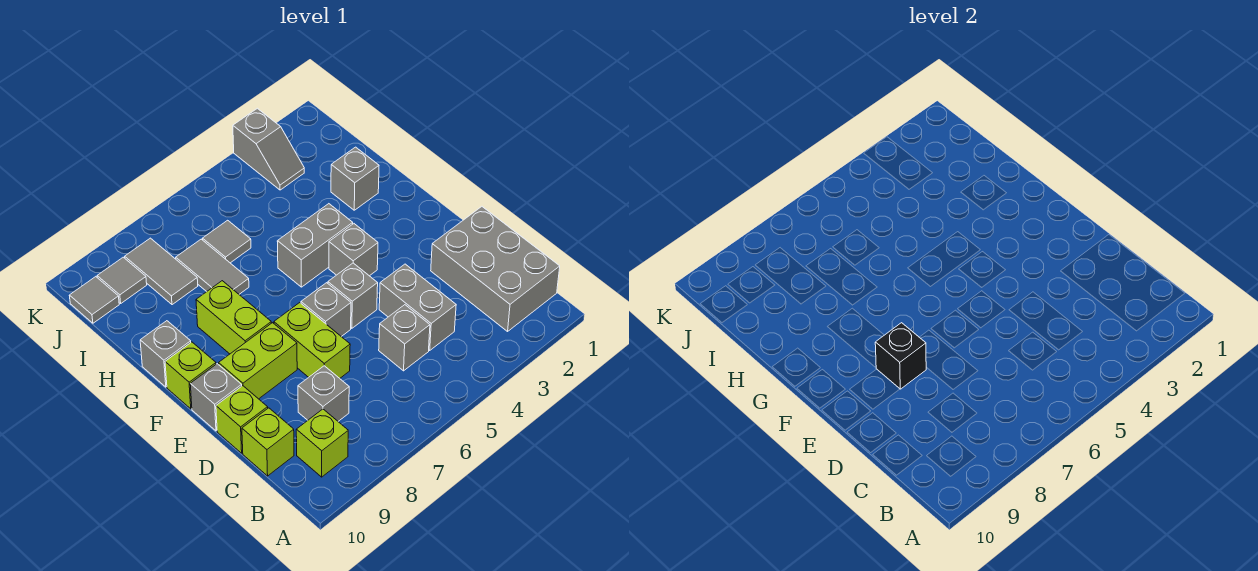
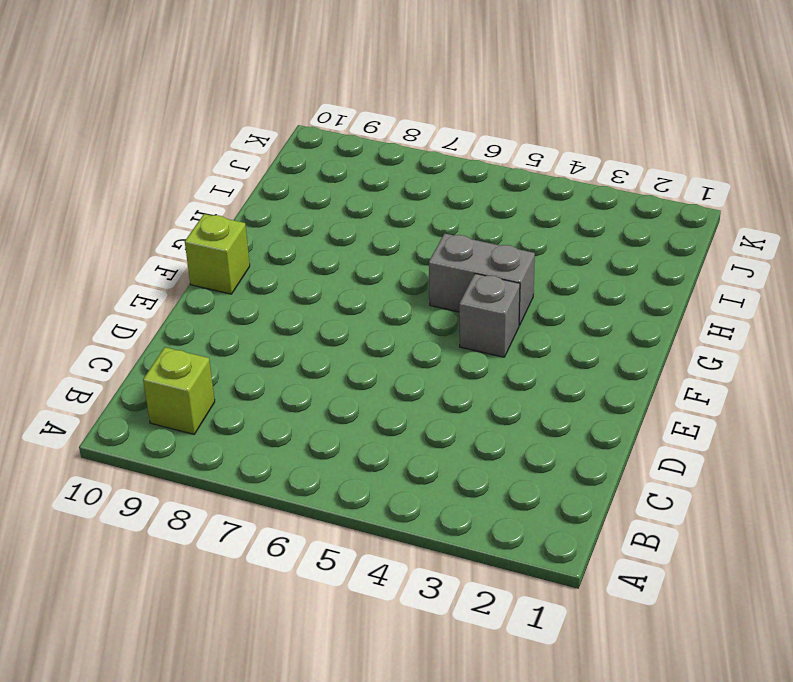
none -> grey brick B1:D2 level 1
none -> grey brick C4:D4 level 1
none -> grey brick C5 level 1

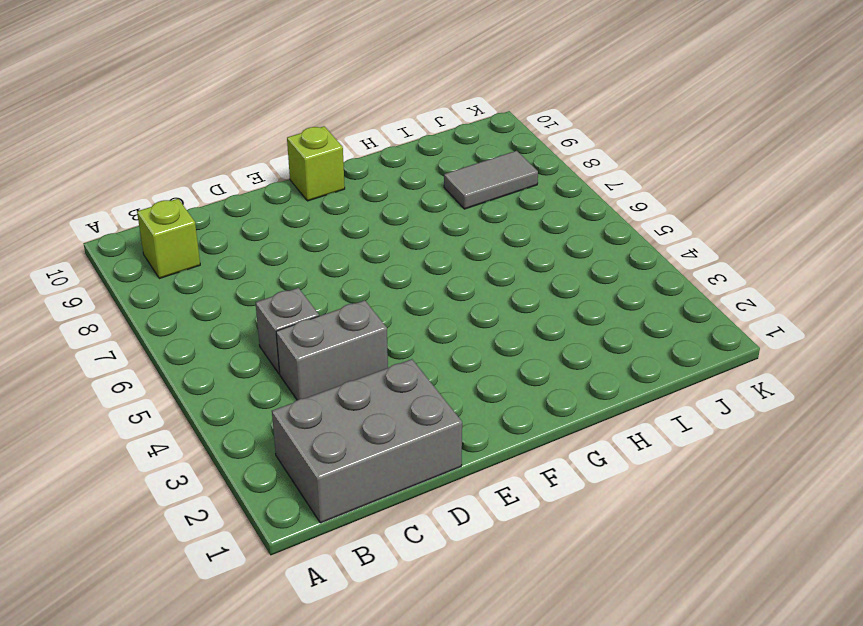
none -> grey brick C8 level 1
none -> lime brick C10 level 1
none -> lime brick D7:E7 level 1

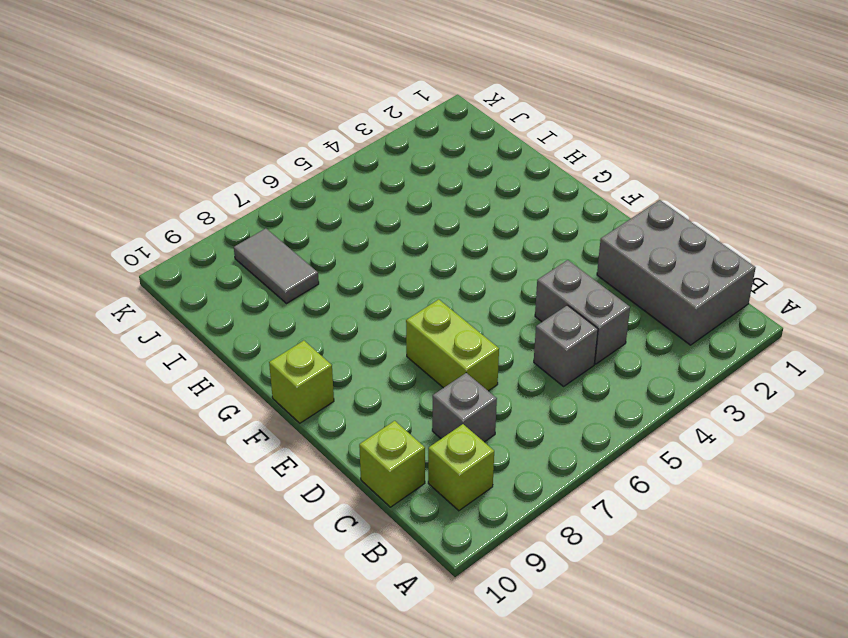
none -> lime brick D10 level 1
none -> grey brick E5 level 1
none -> grey brick E6 level 1

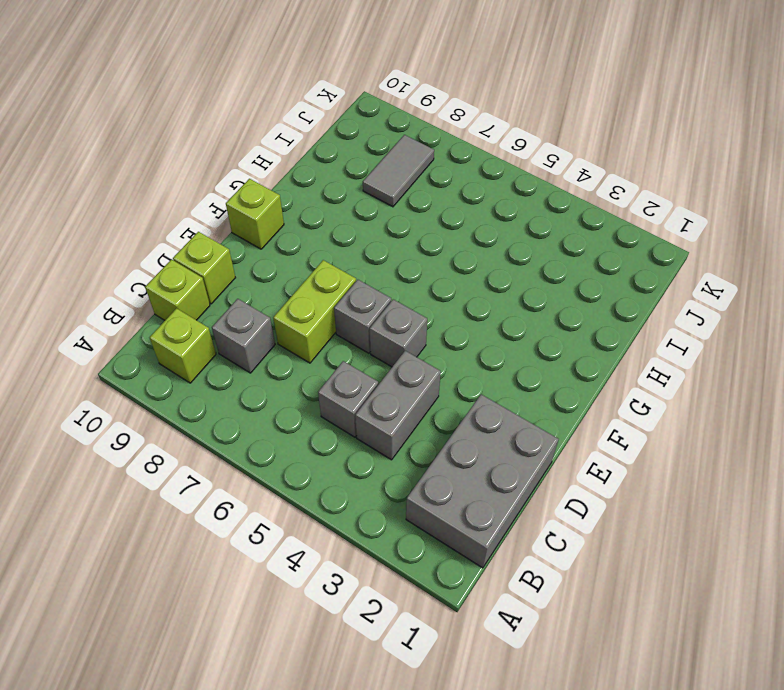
none -> lime brick E8:E9 level 1
none -> grey brick E10 level 1
none -> grey brick F4 level 1

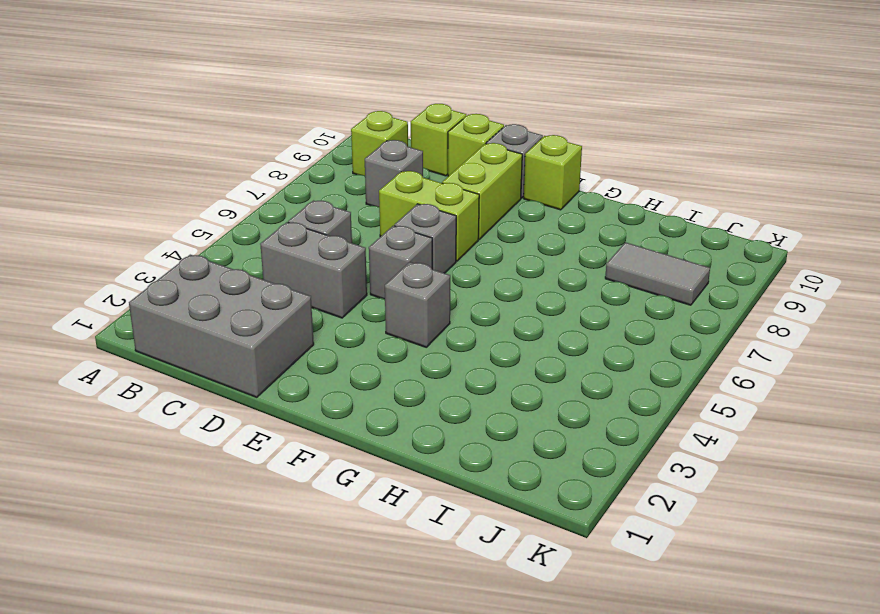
none -> lime brick F8:G8 level 1
none -> grey brick G4:G5 level 1
none -> grey brick G10 level 1

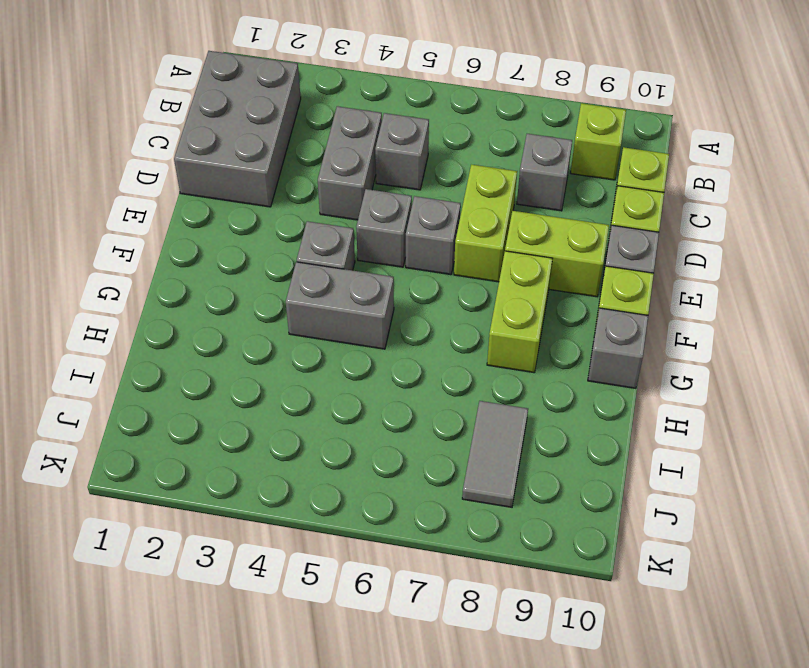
none -> grey brick H2 level 1
none -> grey tile H7:I7 level 1
none -> grey tile I6 level 1

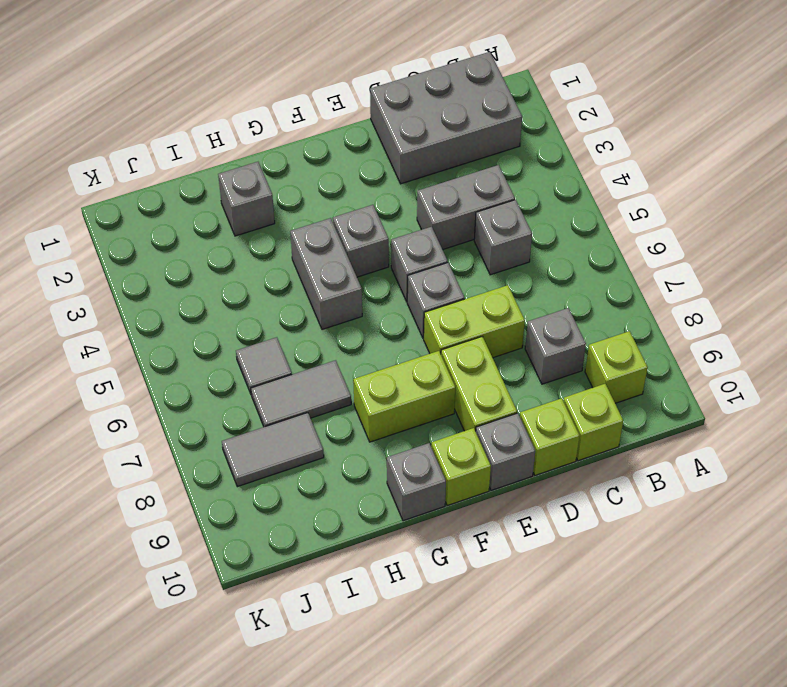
none -> grey slope J3:K3 level 1 top K
none -> grey tile J9 level 1
none -> grey tile J10 level 1

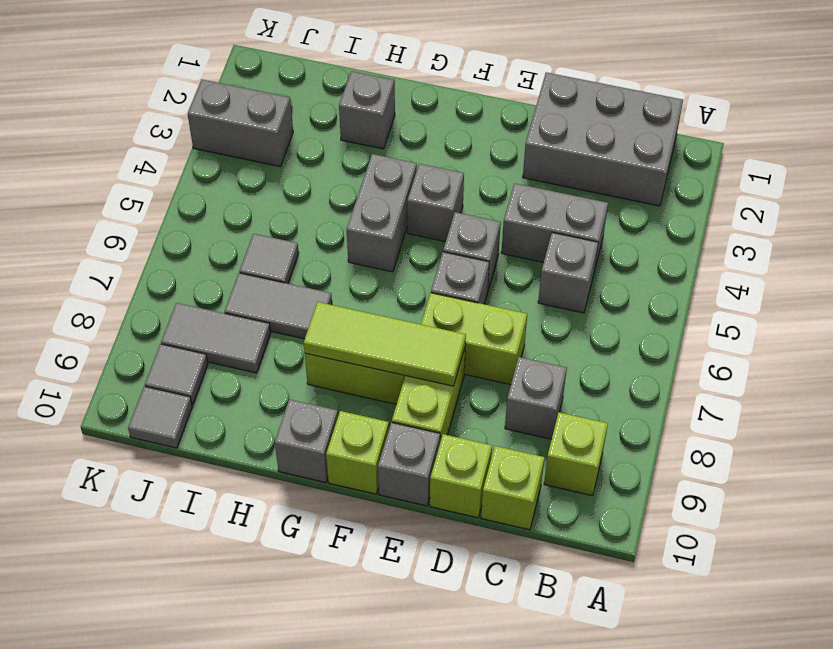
lime tile E8:G8 level 2 -> black brick E8 level 2
grey brick J3:K3 level 1 -> grey slope J3:K3 level 1 top K

